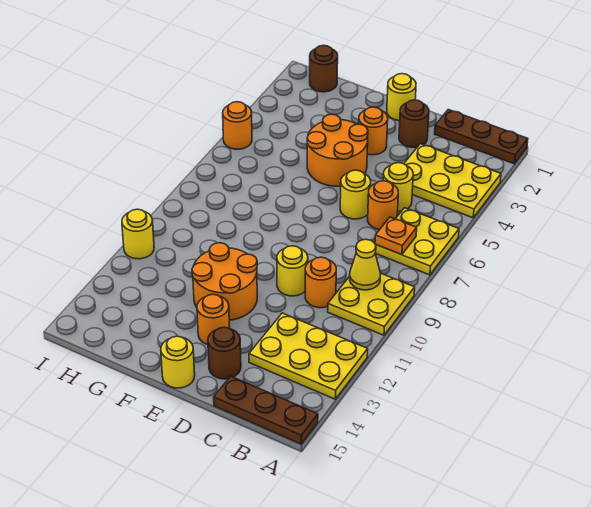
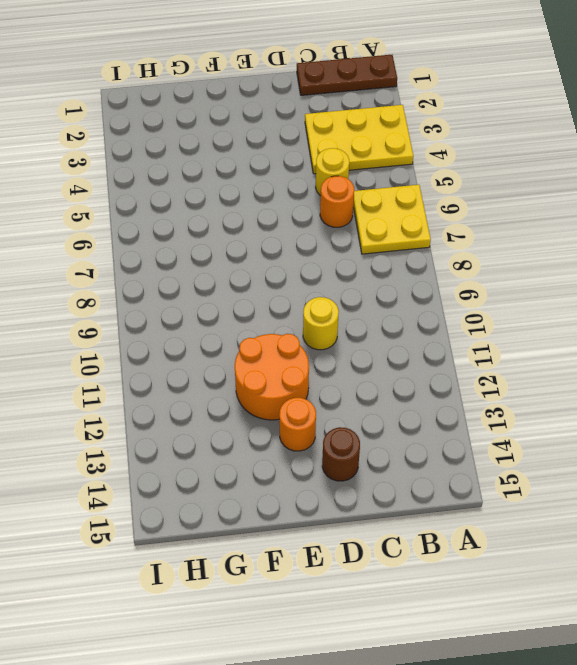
none -> yellow plate A9:B10 level 1
none -> yellow plate A12:C13 level 1
none -> brown plate A15:C15 level 1

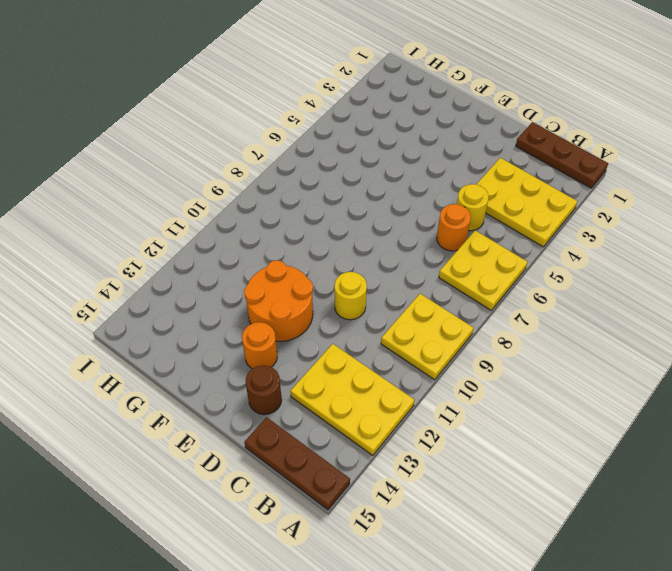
none -> orange round brick C10 level 1
none -> brown round brick D2 level 1
none -> yellow round brick D6 level 1

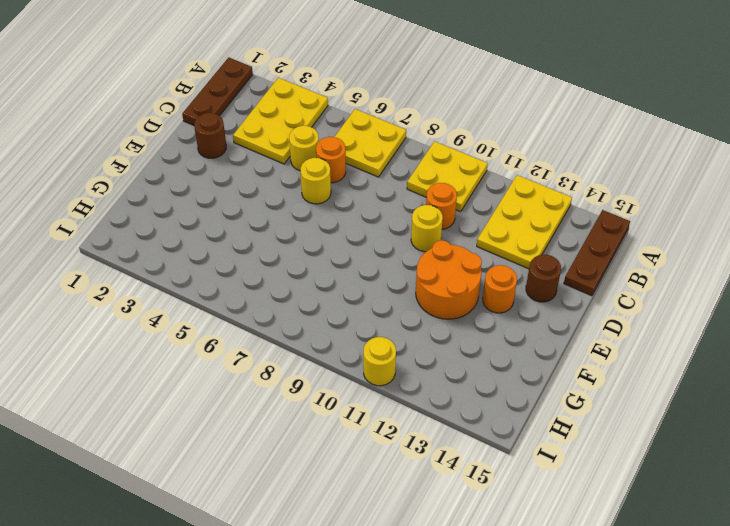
none -> yellow round brick E1 level 1
none -> orange round brick E3 level 1
none -> orange round brick E4:F5 level 1

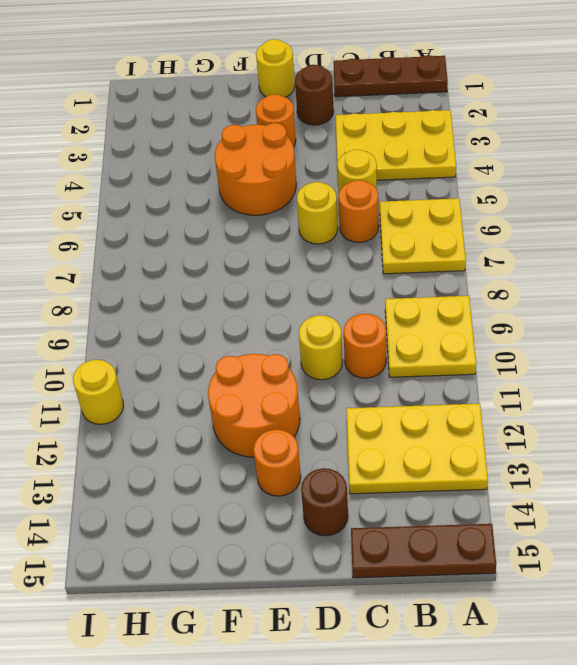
none -> yellow round brick E15 level 1
none -> brown round brick H1 level 1
none -> orange round brick I5 level 1

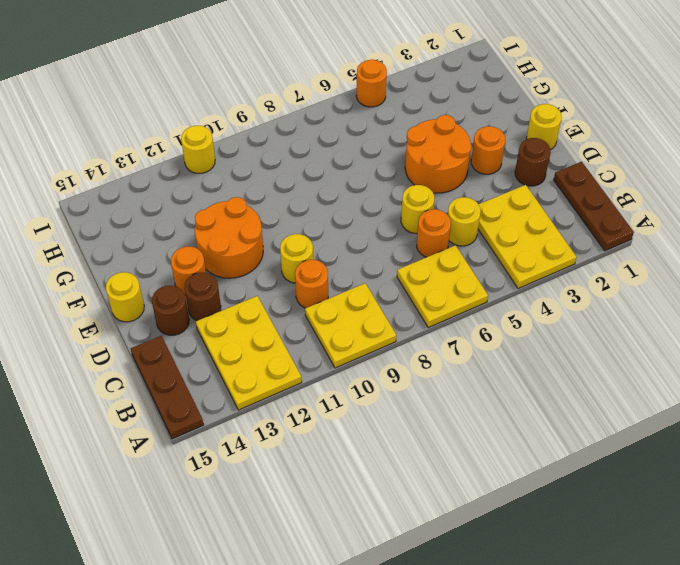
brown round brick D13 level 1 -> brown round brick H1 level 1
none -> orange plate B7 level 2
none -> yellow cone B9 level 2

